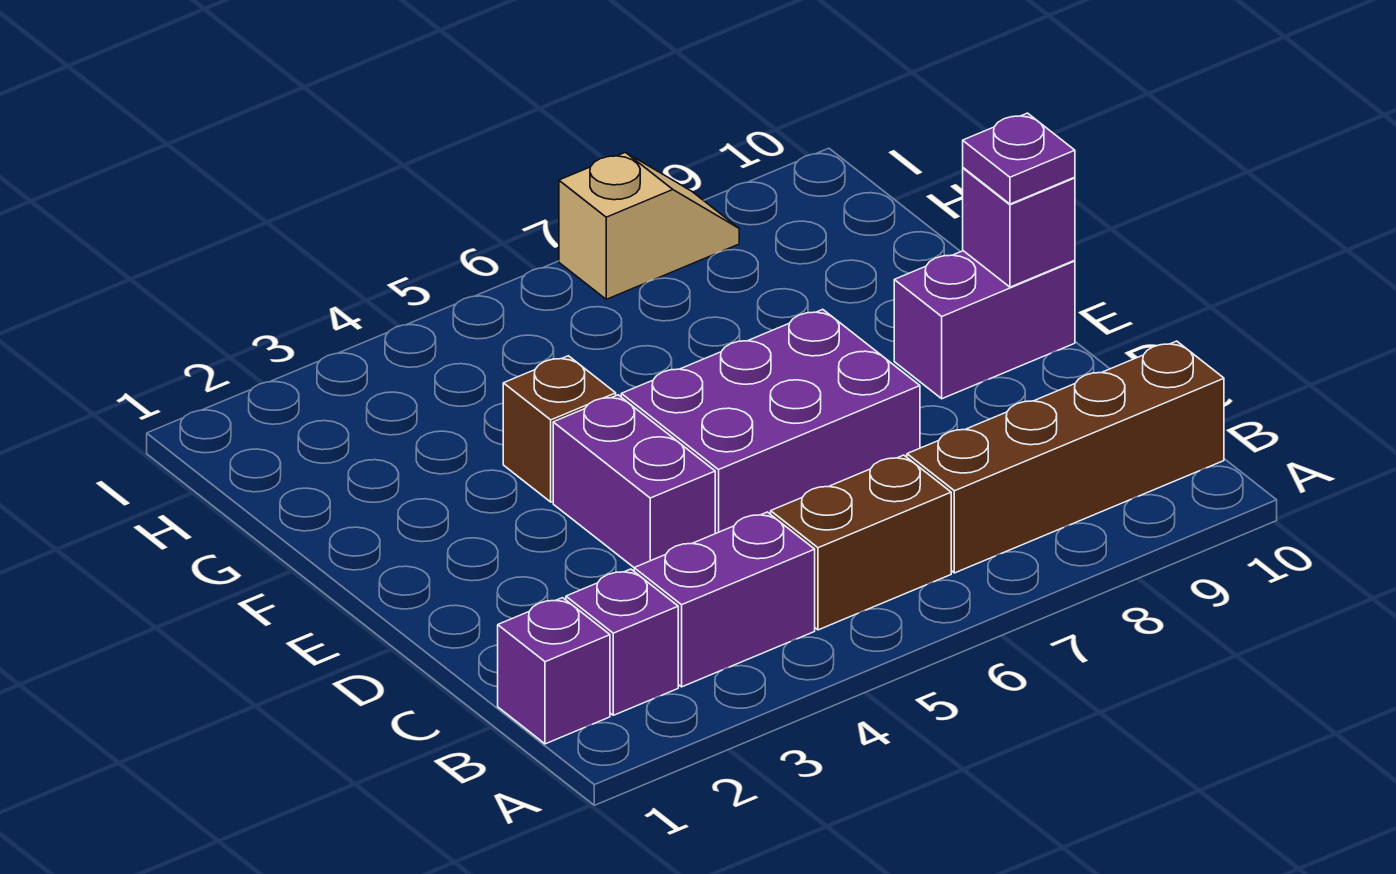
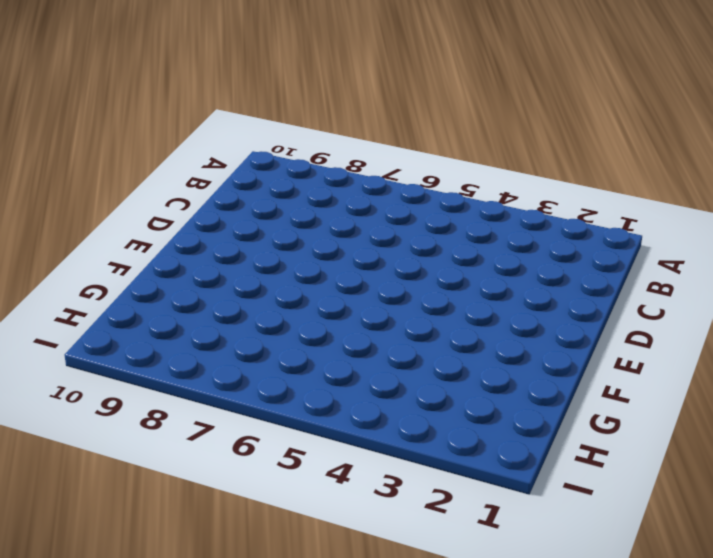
none -> purple brick B1 level 1
none -> purple brick B2 level 1
none -> purple brick B3:B4 level 1

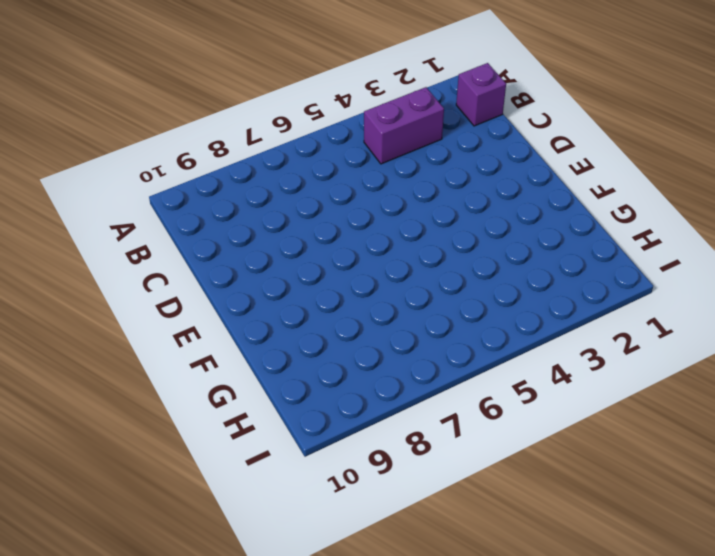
none -> purple brick B2 level 1
none -> brown brick B5:B6 level 1
none -> brown brick B7:B10 level 1

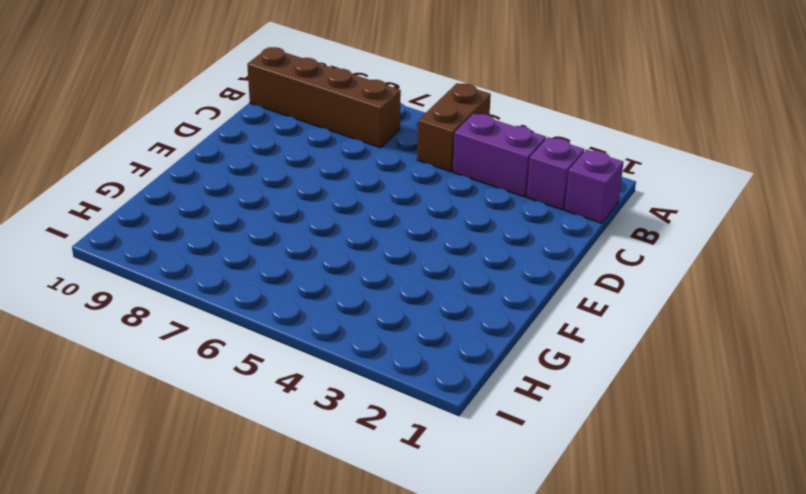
brown brick A5:B5 level 1 -> brown brick B5:B6 level 1
none -> purple brick D4:E4 level 1
none -> purple brick D5:E7 level 1
none -> purple brick E9:E10 level 1

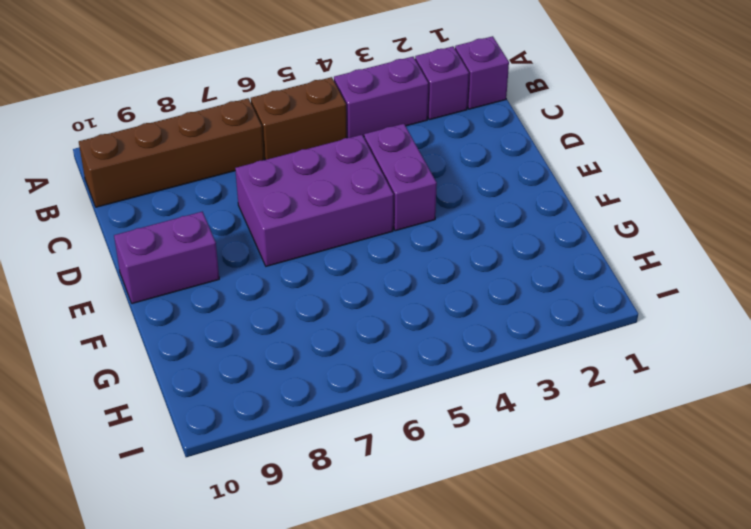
none -> brown brick F4 level 1
none -> tan slope I7:I8 level 1 top 7
none -> purple brick E10 level 2

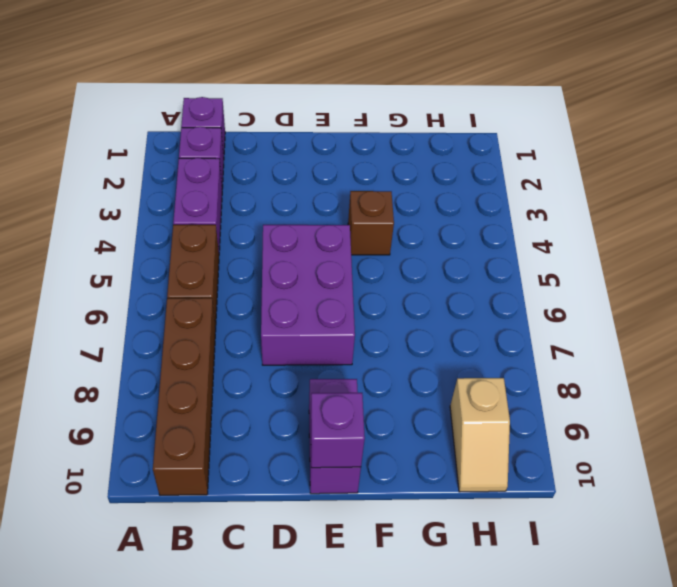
tan slope H9:H10 level 1 top 9 -> tan slope I7:I8 level 1 top 7
none -> purple brick D4:E4 level 1
none -> purple plate E10 level 3

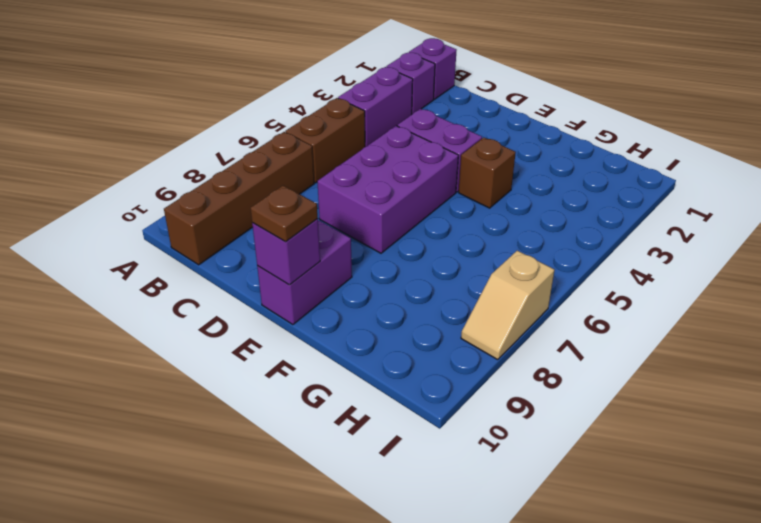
brown plate E10 level 3 -> purple plate E10 level 3

